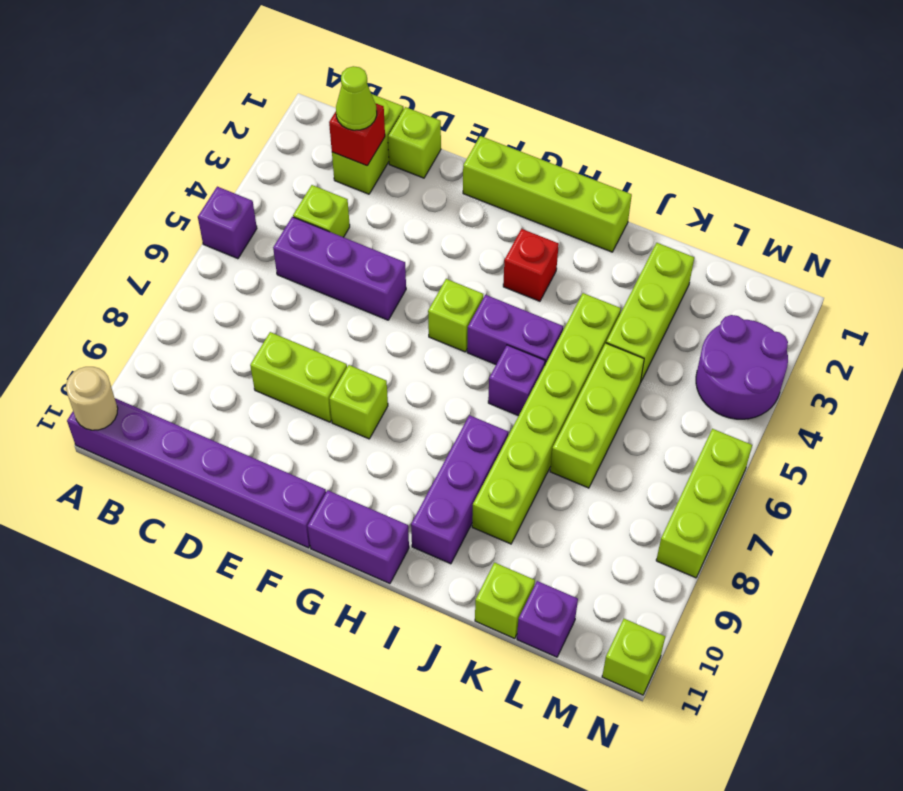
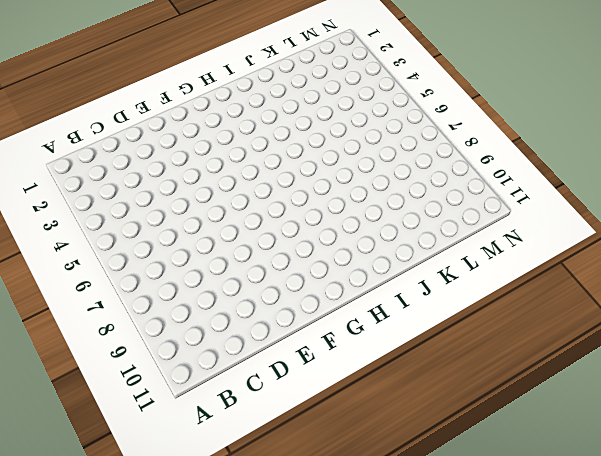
none -> purple brick A5 level 1
none -> purple brick A11:F11 level 1
none -> lime brick C1:C2 level 1

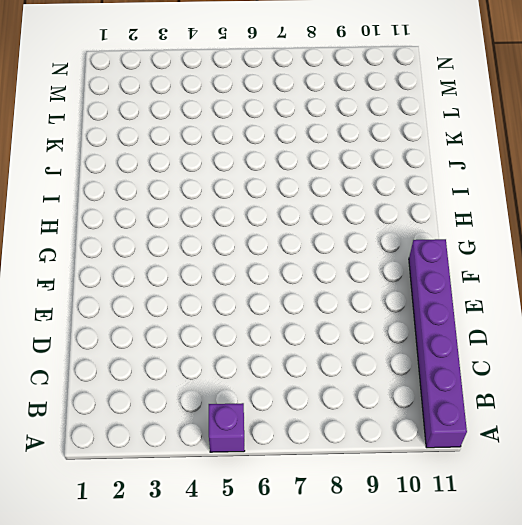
none -> lime brick C1:C2 level 1
none -> lime brick C4 level 1
none -> purple brick C5:E5 level 1

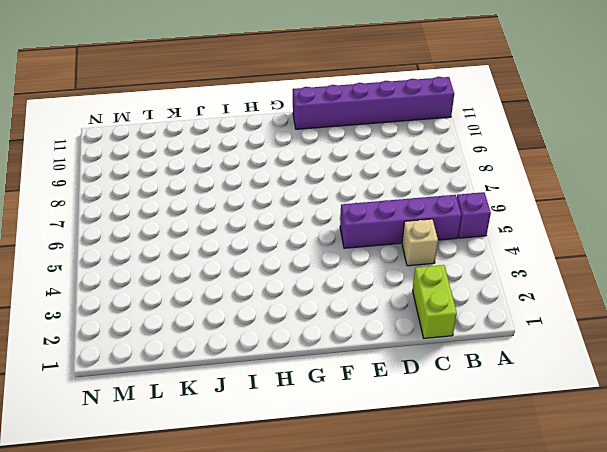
purple brick B5:E5 level 1 -> purple brick C5:E5 level 1
tan brick C4 level 1 -> lime brick C4 level 1
none -> lime brick D1 level 1
none -> lime brick D8:E8 level 1
none -> lime brick F1:I1 level 1

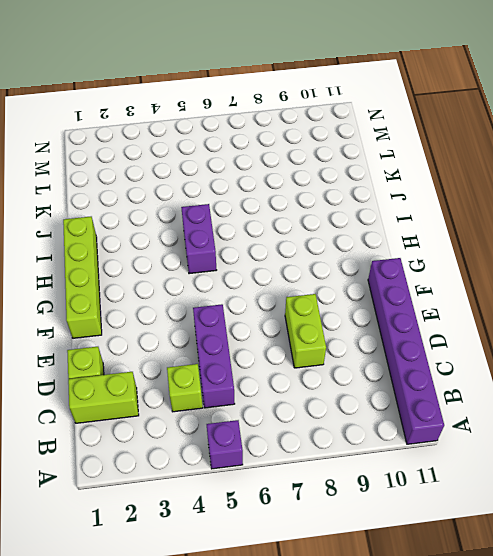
none -> lime brick F8 level 1
none -> lime brick G5 level 1
none -> purple brick G11:H11 level 1

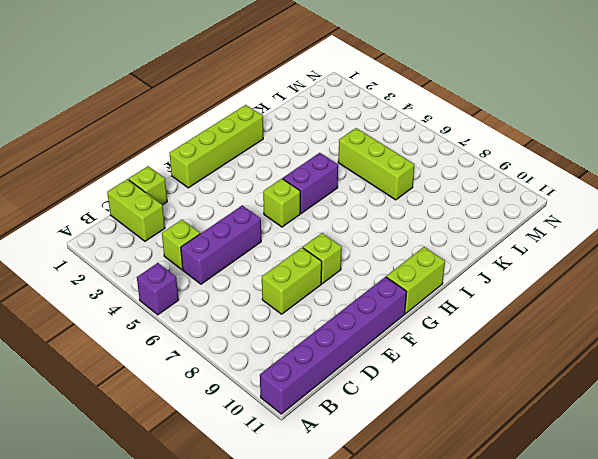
lime brick G11:H11 level 1 -> purple brick G11:H11 level 1
none -> red brick H3 level 1
none -> purple brick I6 level 1
none -> purple brick I8:I10 level 1

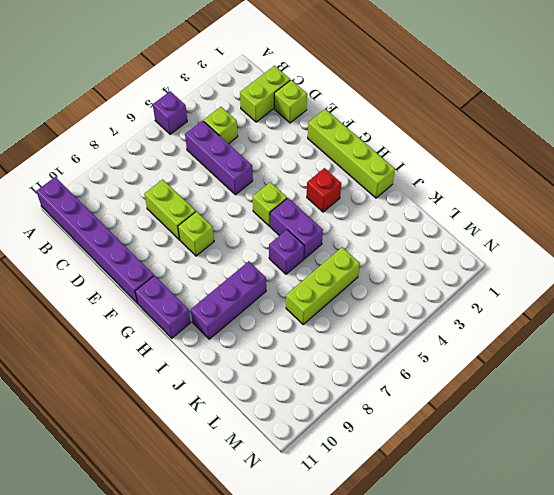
none -> lime brick J4:J9 level 1
none -> lime brick K2:K4 level 1
none -> lime brick K11 level 1

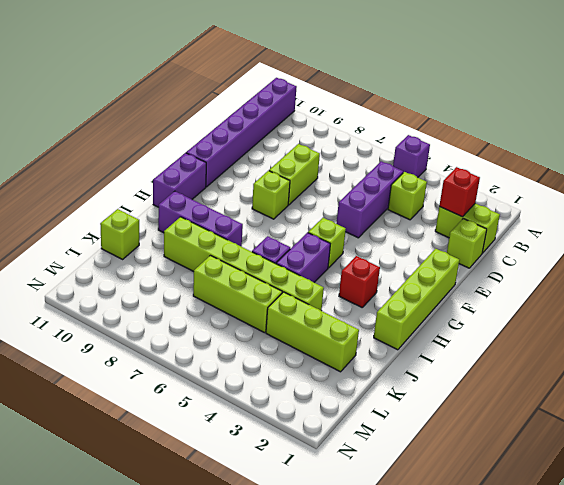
none -> purple brick L11 level 1
none -> purple round brick M3:N4 level 1
none -> lime brick N6:N8 level 1

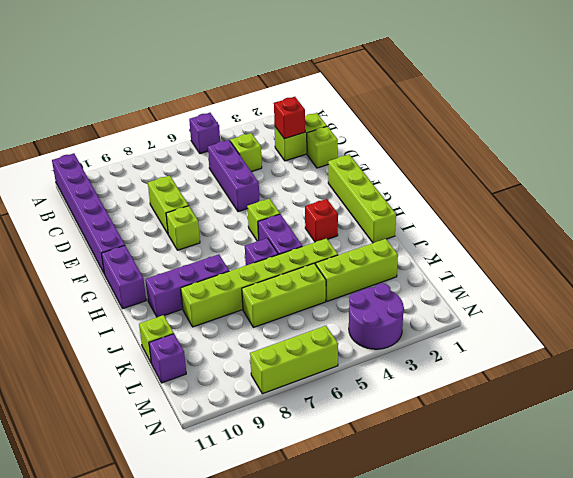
none -> lime brick N11 level 1
none -> tan round brick A11 level 2
none -> lime cone C2 level 3

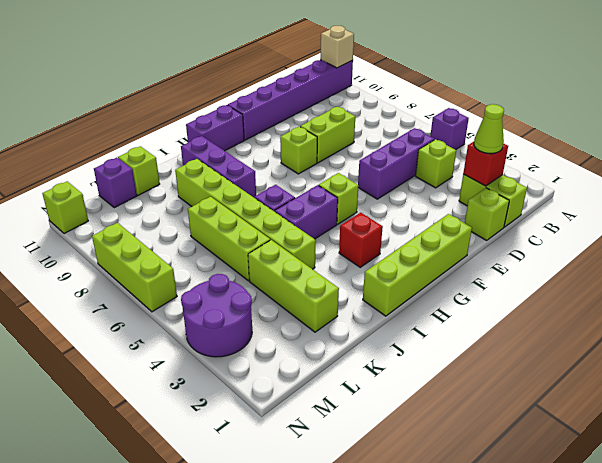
tan brick A11 level 2 -> tan round brick A11 level 2

